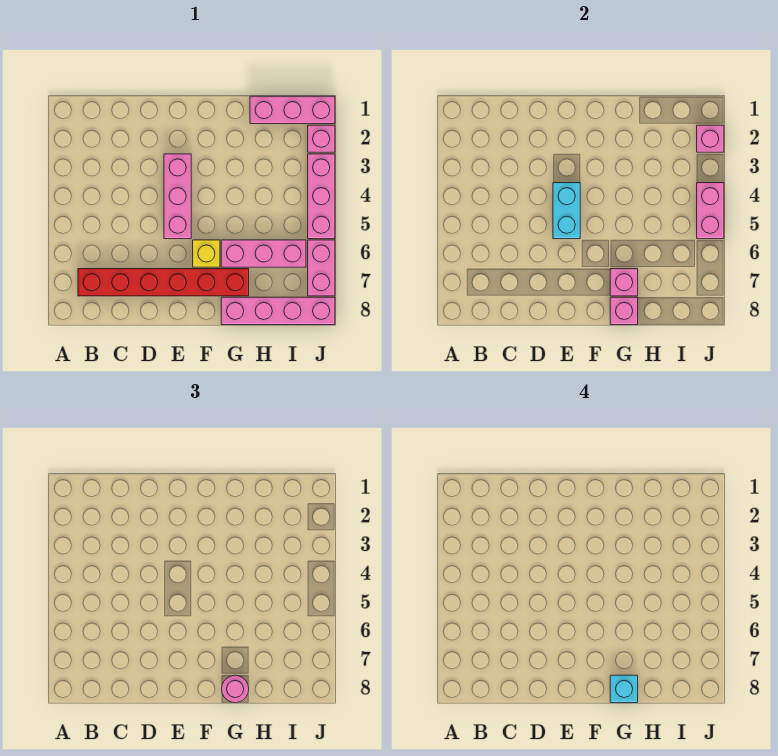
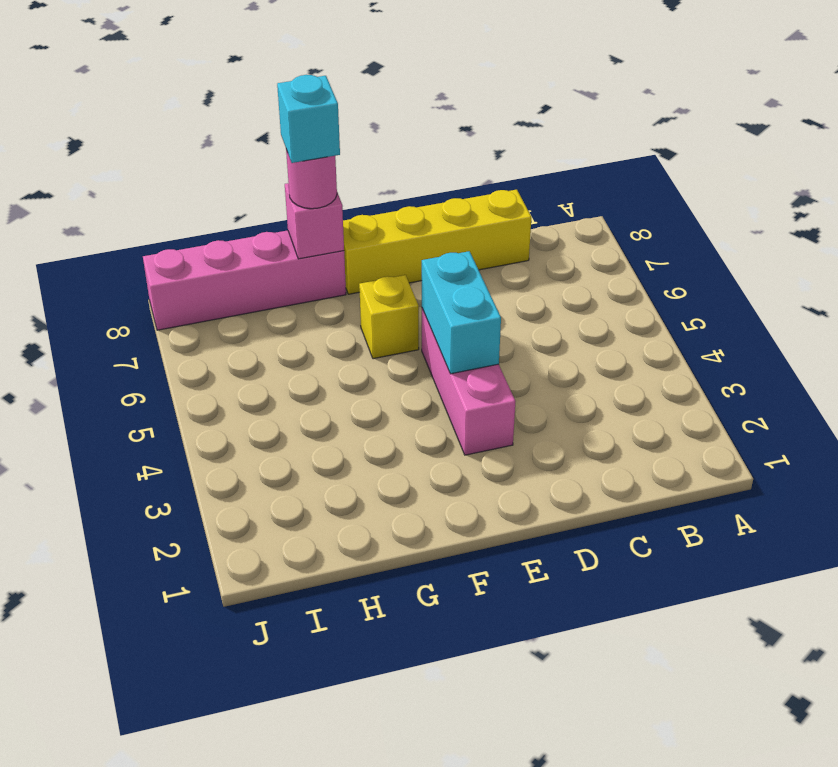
yellow brick C8:F8 level 1 -> none
none -> red brick B7:G7 level 1
none -> pink brick G6:I6 level 1
none -> pink brick H1:J1 level 1

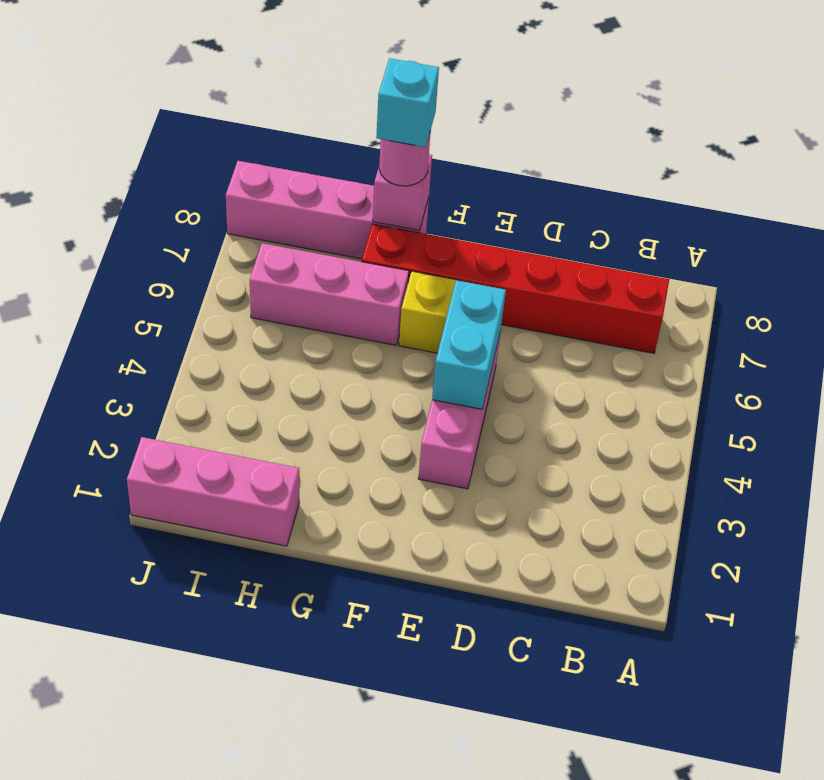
none -> pink brick J2 level 1
none -> pink brick J3:J5 level 1
none -> pink brick J6:J7 level 1

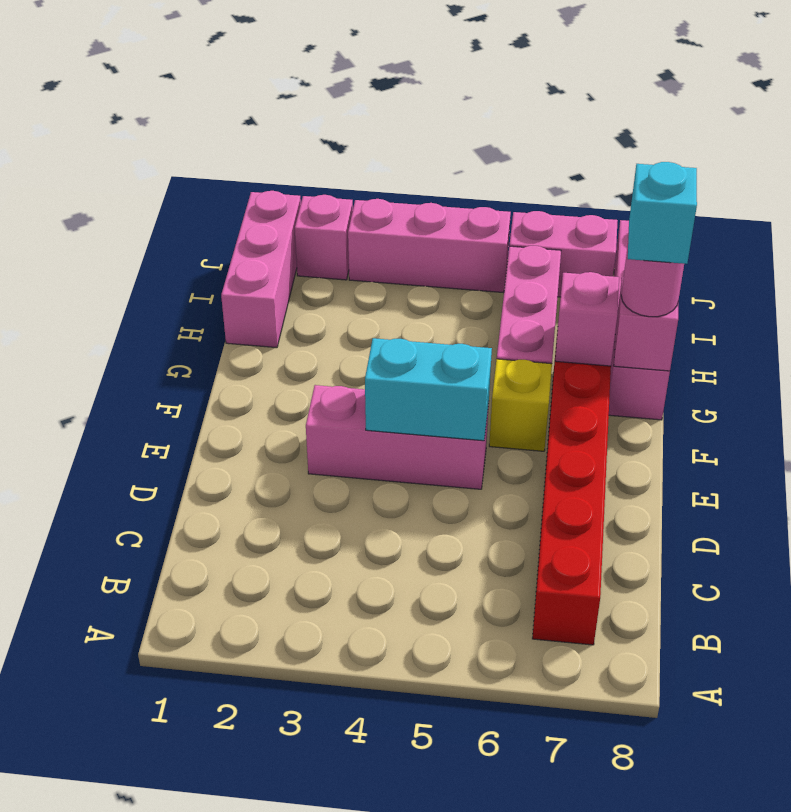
none -> pink brick J2 level 2
none -> pink brick J4:J5 level 2

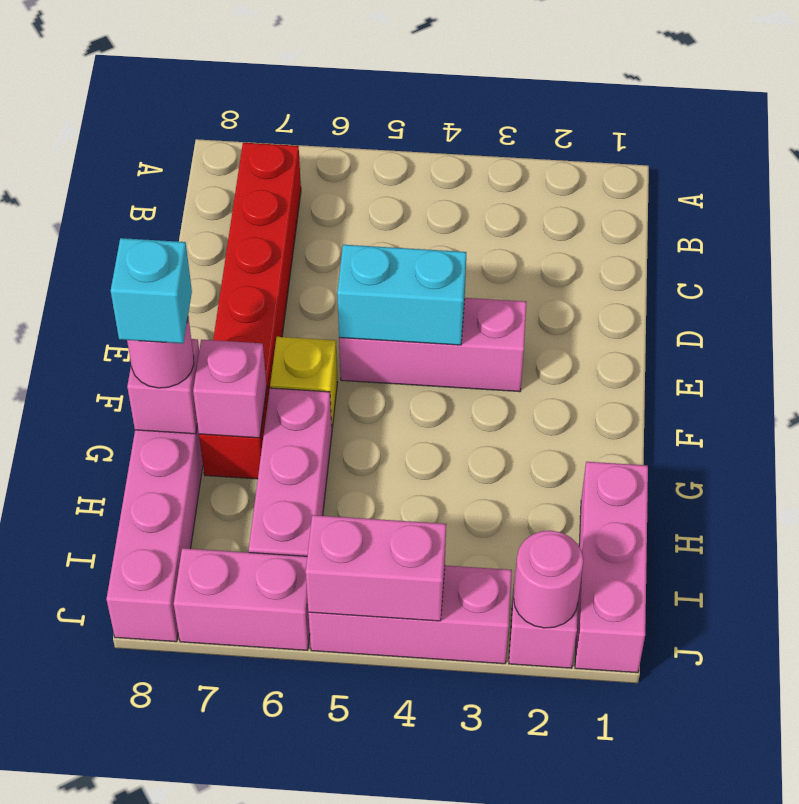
pink round brick J2 level 2 -> pink brick J2 level 2

